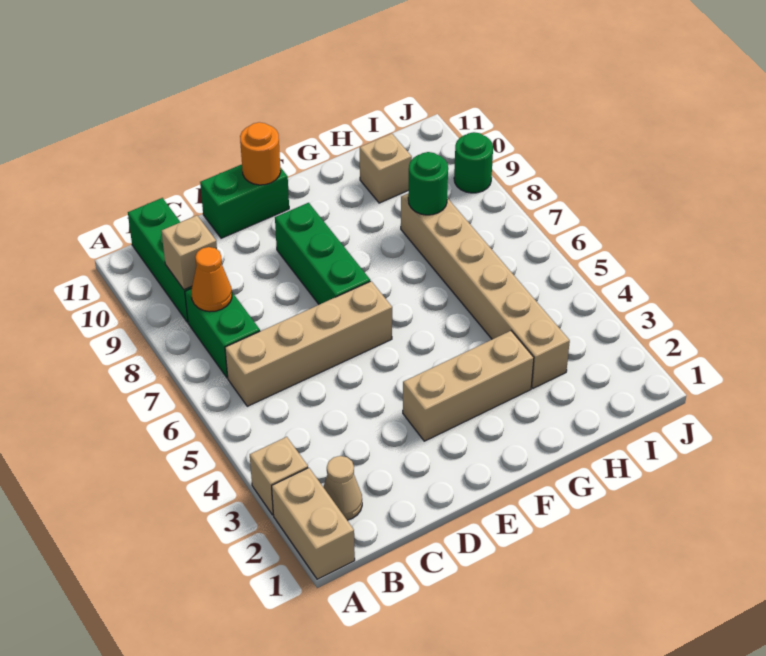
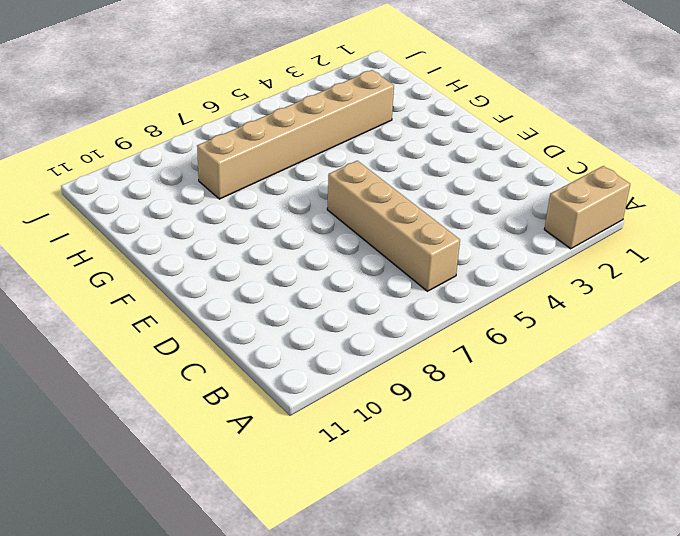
none -> tan brick A3 level 1
none -> tan cone B2 level 1
none -> green brick B7:B8 level 1

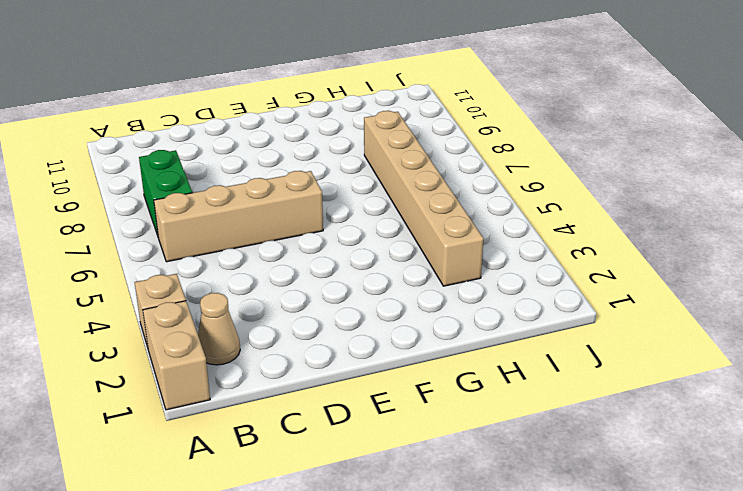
none -> green brick B9:B11 level 1
none -> green brick D11:E11 level 1
none -> tan brick E3:G3 level 1

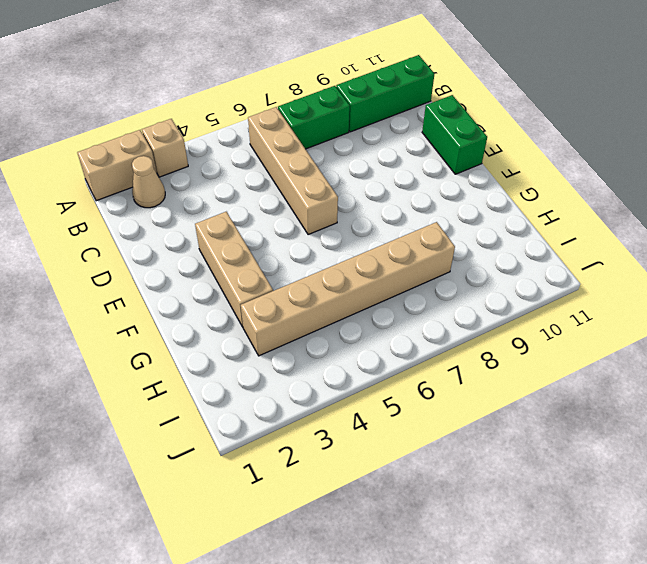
none -> green brick E7:E9 level 1
none -> tan brick H10 level 1
none -> green round brick J9 level 1

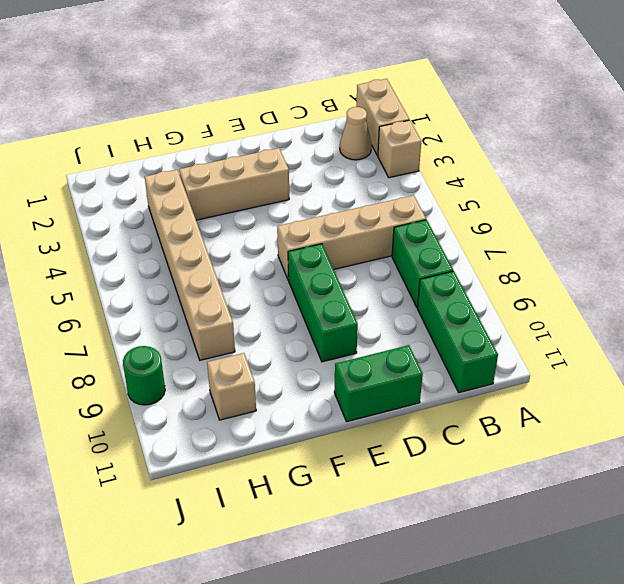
none -> orange cone B8 level 2
none -> tan brick B9 level 2
none -> orange round brick E11 level 2

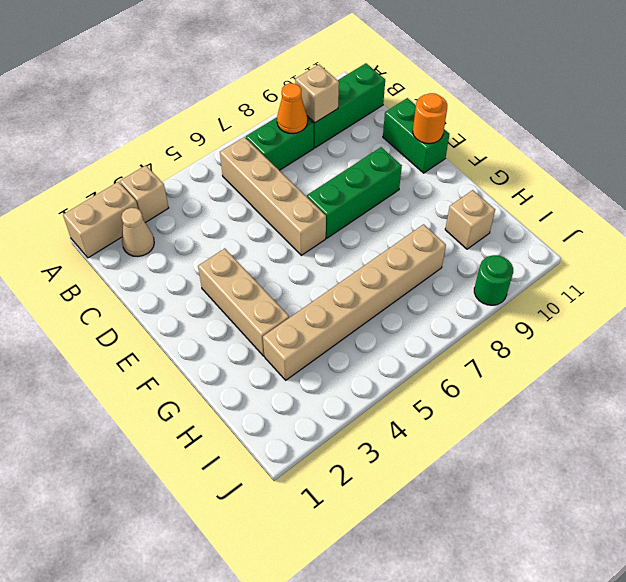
none -> green round brick H8 level 2

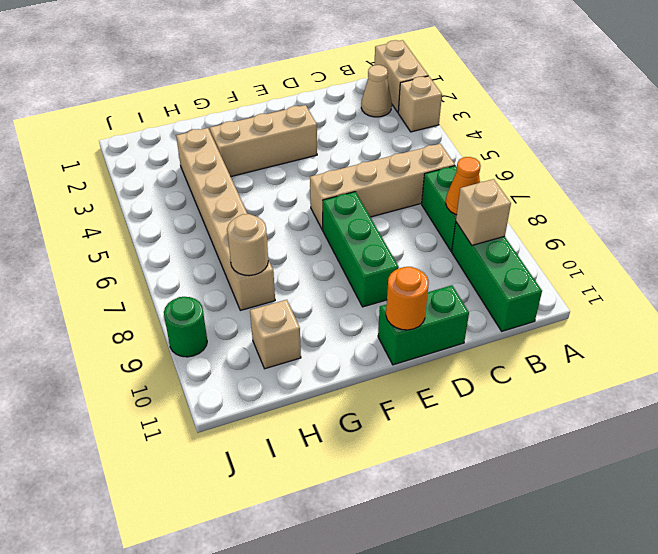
tan round brick H8 level 2 -> green round brick H8 level 2

